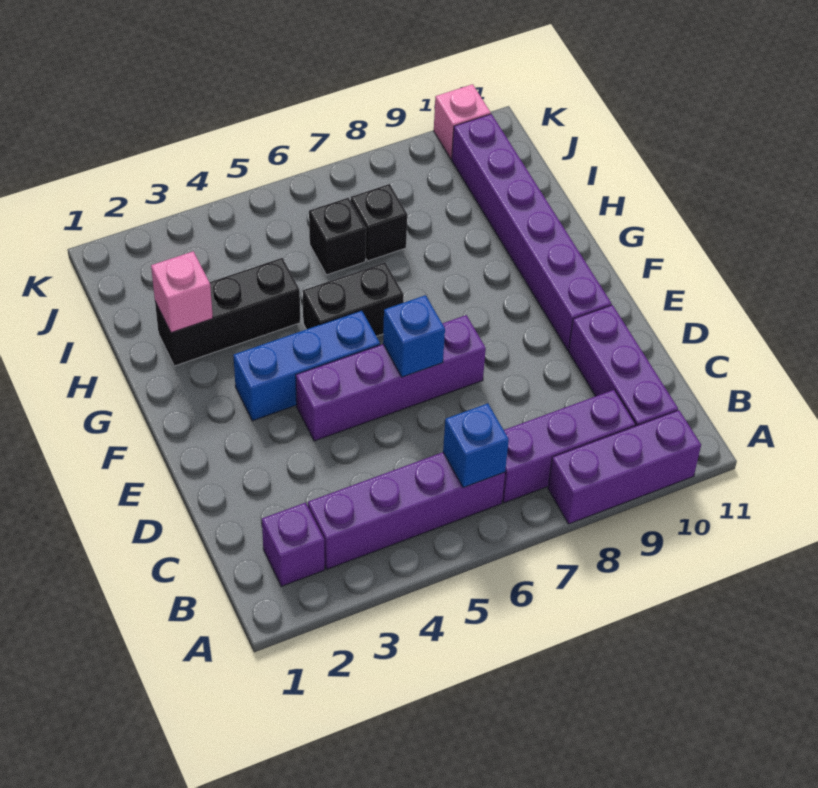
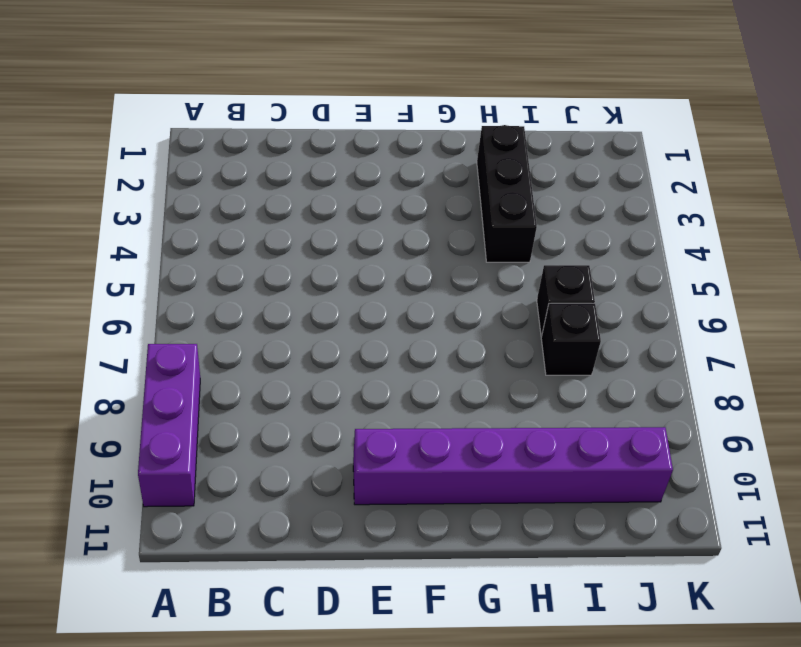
none -> purple brick B2 level 1
none -> purple brick B3:B6 level 1
none -> purple brick B7:B9 level 1

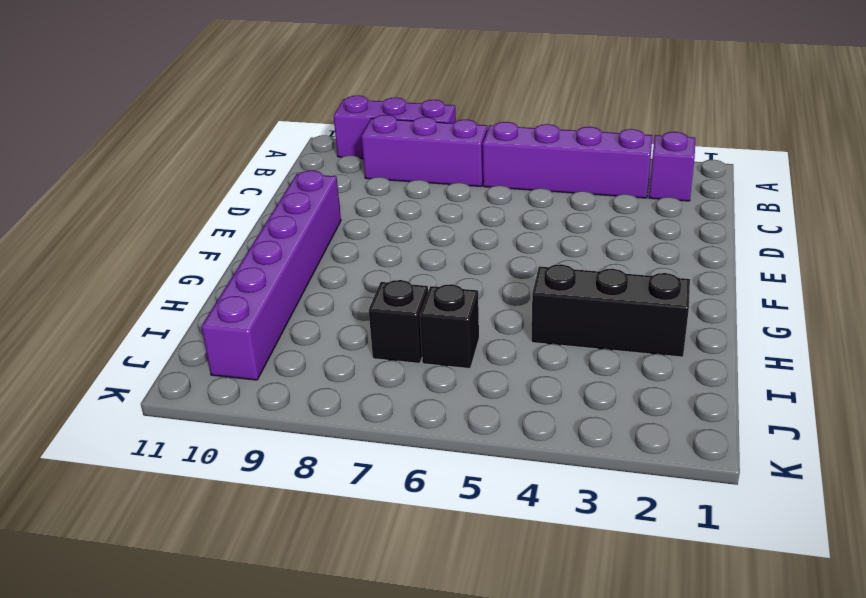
none -> purple brick B10:D10 level 1
none -> purple brick E4:E7 level 1
none -> blue brick F3:F5 level 1

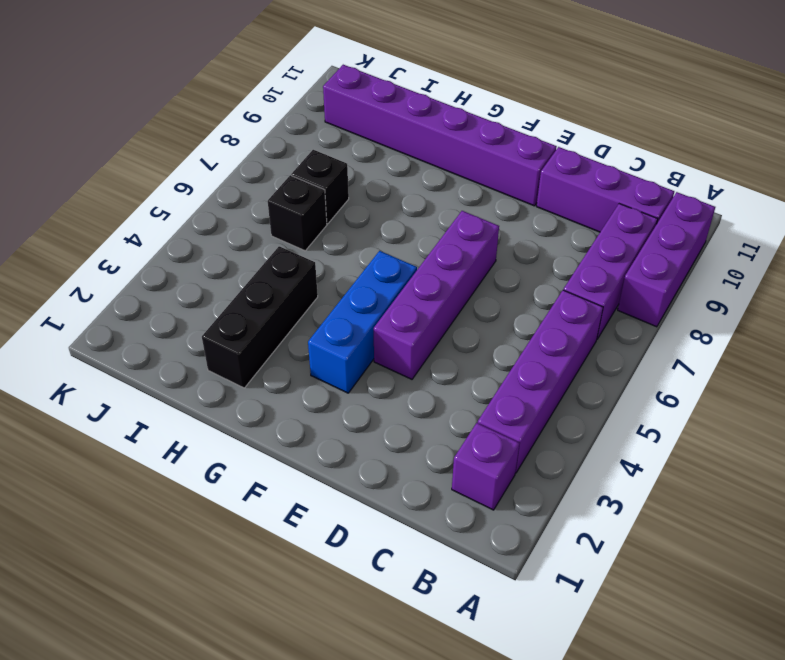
none -> black brick G5:G6 level 1
none -> pink brick K10 level 1
none -> blue brick B6 level 2

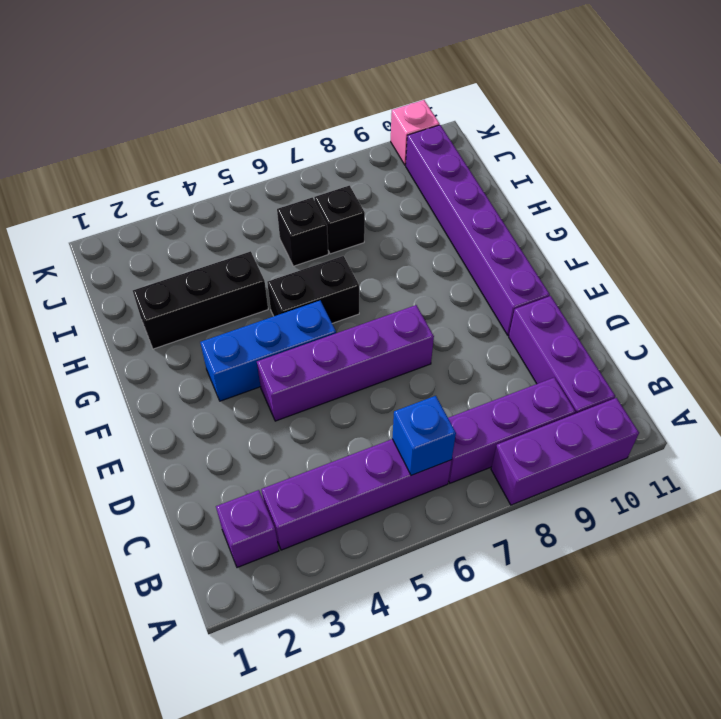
none -> blue brick E6 level 2
none -> pink brick H2 level 2

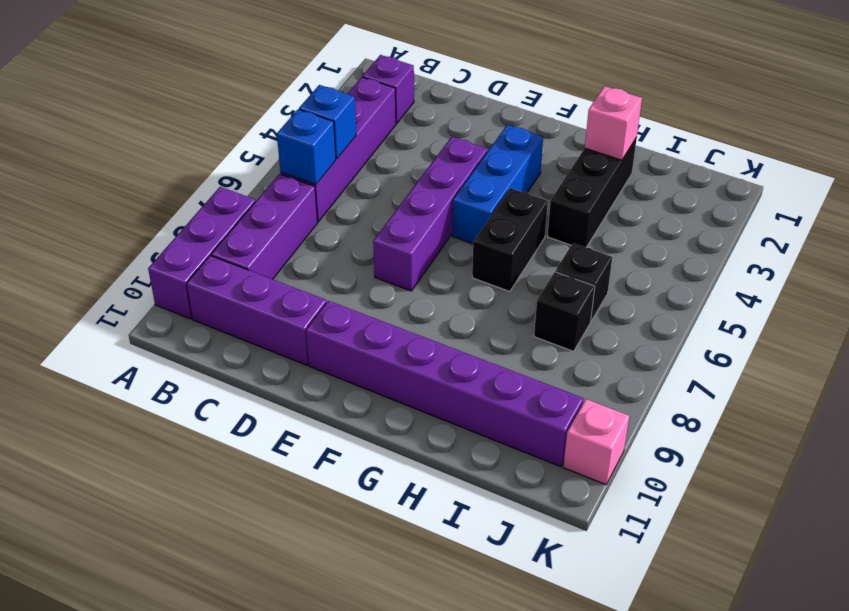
blue brick B5 level 2 -> blue brick E6 level 2

